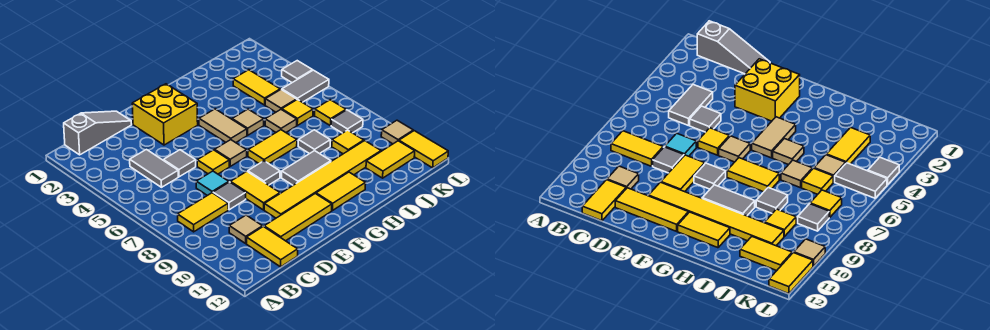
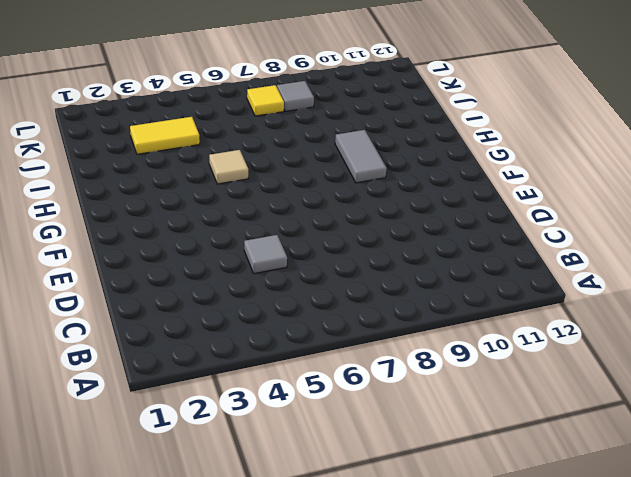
none -> grey slope B1:D1 level 1 top B
none -> yellow tile B8:C8 level 1
none -> grey tile C4:C5 level 1
none -> tan tile C10 level 1

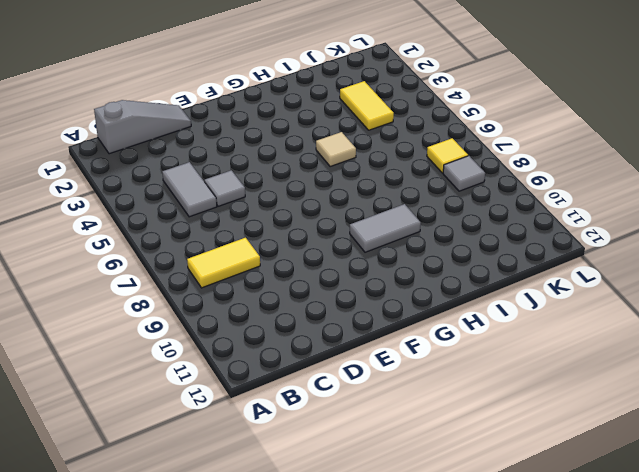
none -> tan tile C10 level 1
none -> yellow tile C11:C12 level 1
none -> cyan tile D7 level 1
none -> grey tile D8 level 1

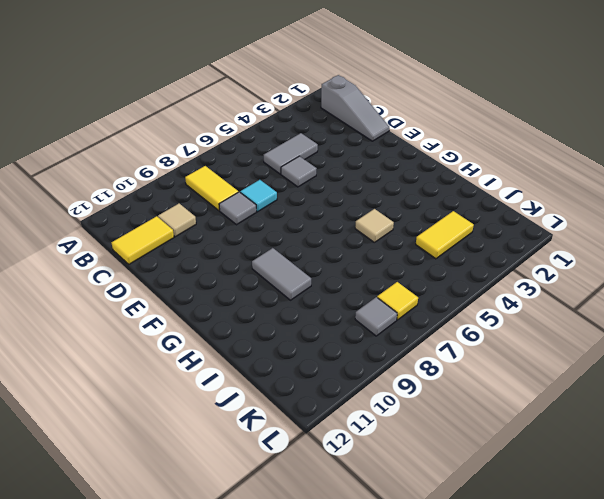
none -> yellow tile D11:F11 level 1
none -> yellow brick E2:F3 level 1
none -> yellow tile E6 level 1
none -> yellow tile E8:E9 level 1

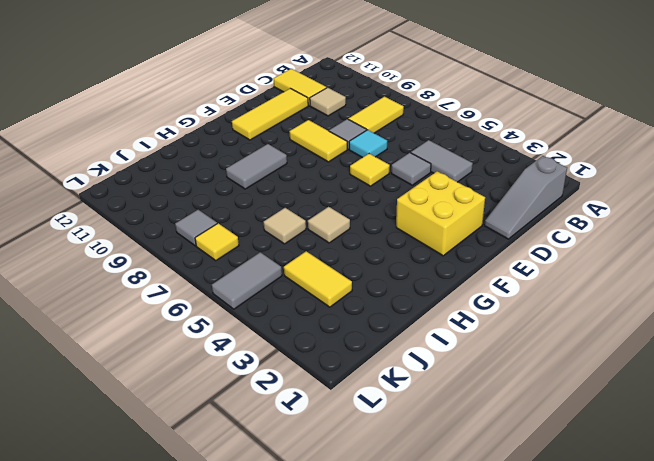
none -> yellow tile E10:J10 level 1
none -> tan tile F6 level 1
none -> grey tile F8 level 1
none -> tan tile G4:G5 level 1

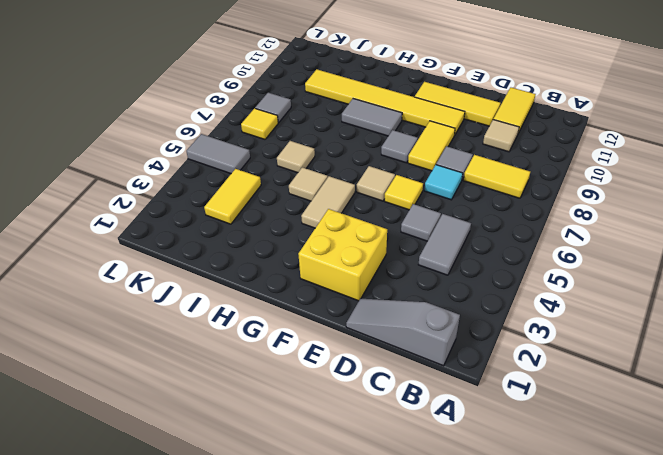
none -> yellow tile G7:H7 level 1
none -> yellow tile G11:H11 level 1
none -> grey tile I8 level 1
none -> tan tile J5 level 1

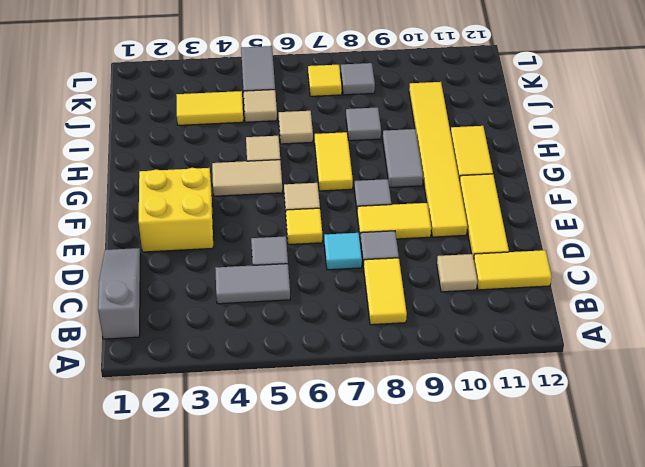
none -> yellow tile J6 level 1
none -> yellow tile J9 level 1
none -> yellow tile J11:K11 level 1
none -> grey tile L4 level 1

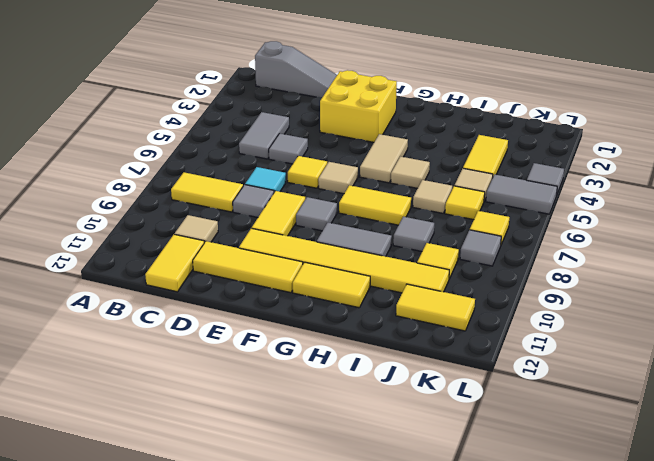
none -> tan tile L10 level 1
none -> yellow tile L11:L12 level 1

